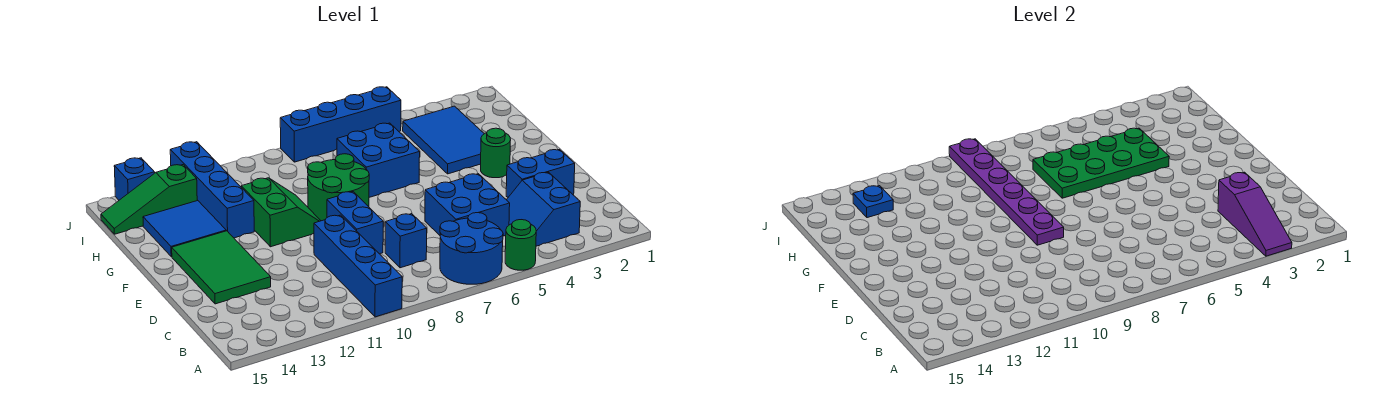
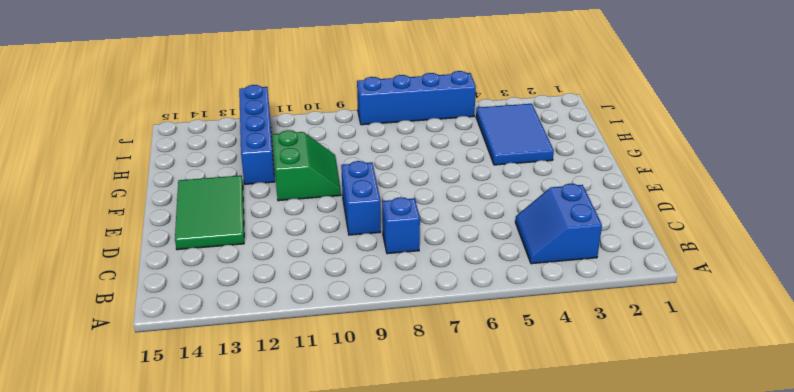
none -> green round brick A5 level 1
none -> blue round brick A6:B7 level 1
none -> blue brick A10:D10 level 1

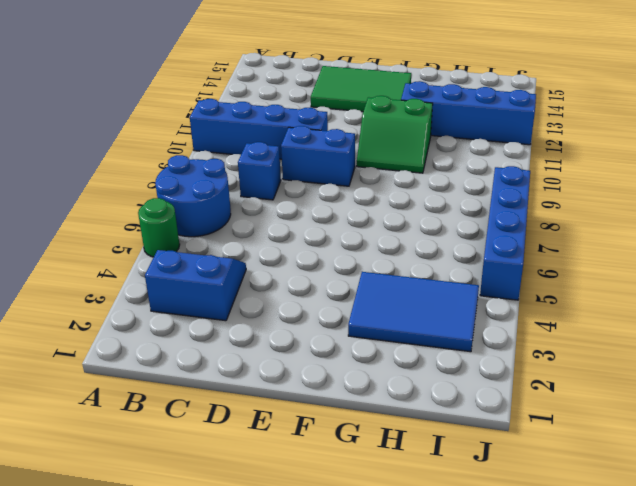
none -> blue brick C5:D6 level 1
none -> blue brick D2:D3 level 1
none -> green round brick F3 level 1

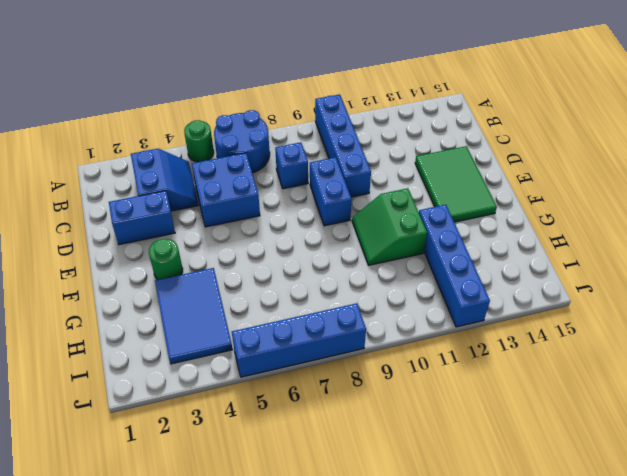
none -> green round brick F8:G9 level 1
none -> blue brick G6:H7 level 1
none -> blue tile G13:H14 level 1

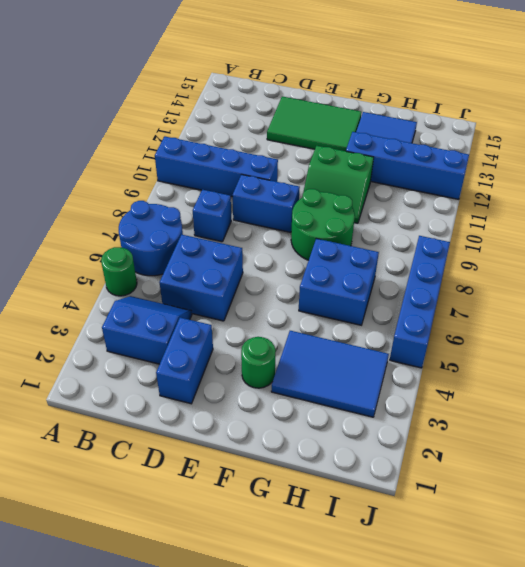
none -> green slope I13:I15 level 1 top 13
none -> blue brick J14 level 1
none -> purple slope A3:C3 level 2 top C

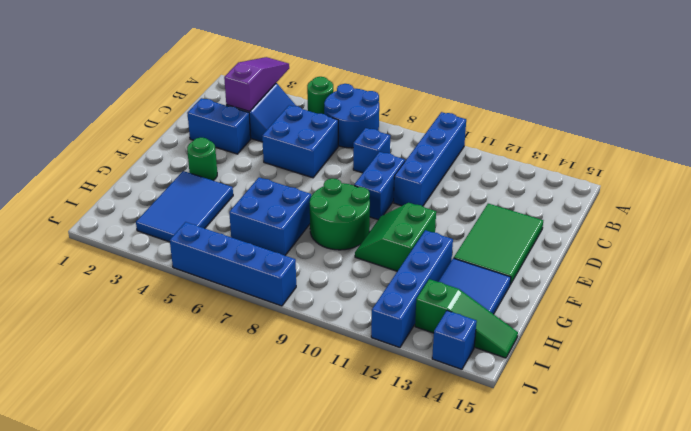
none -> purple plate E9:J9 level 2
none -> green plate G4:H7 level 2
none -> blue plate I13 level 2

